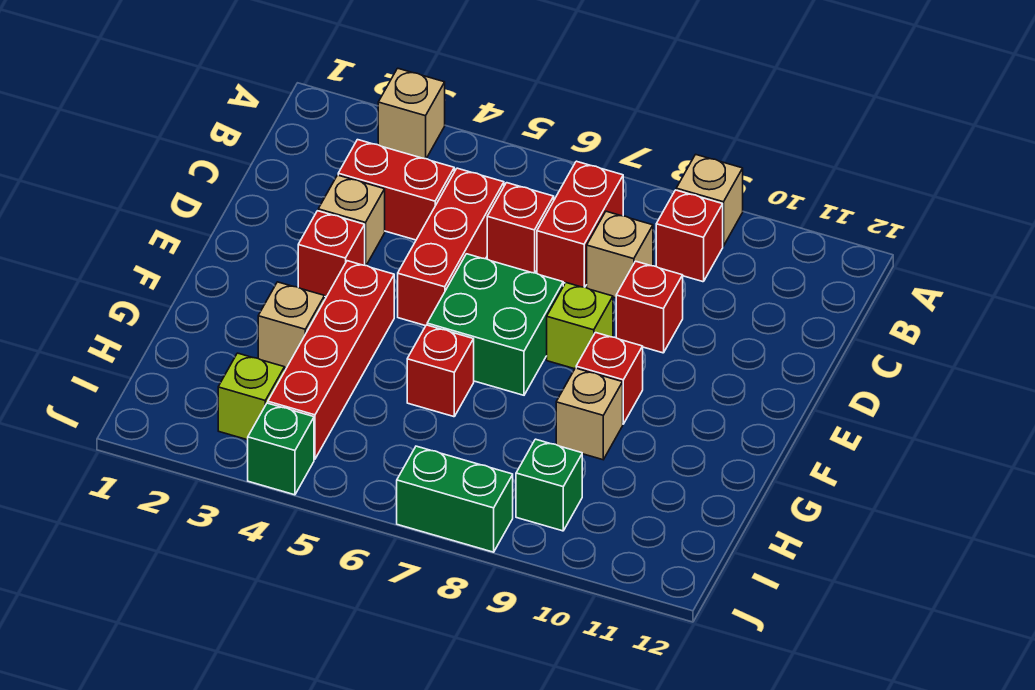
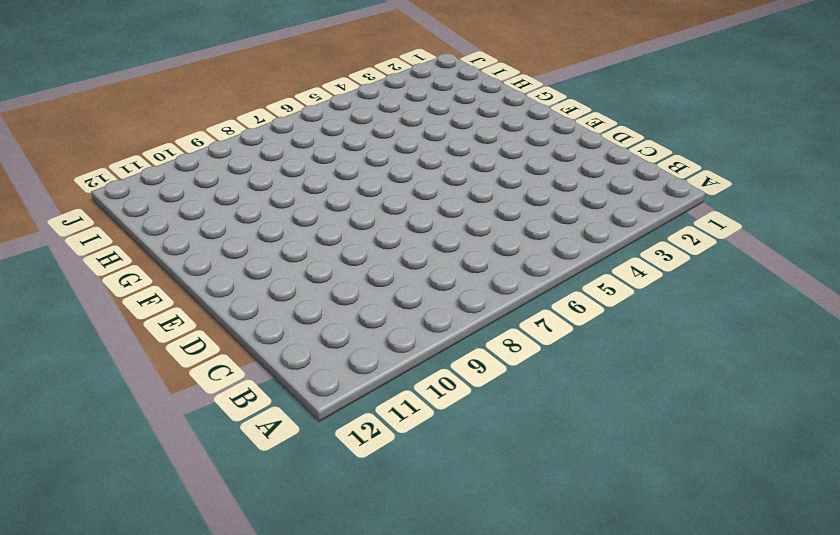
none -> tan brick A3 level 1
none -> tan brick A9 level 1
none -> red brick B7:C7 level 1

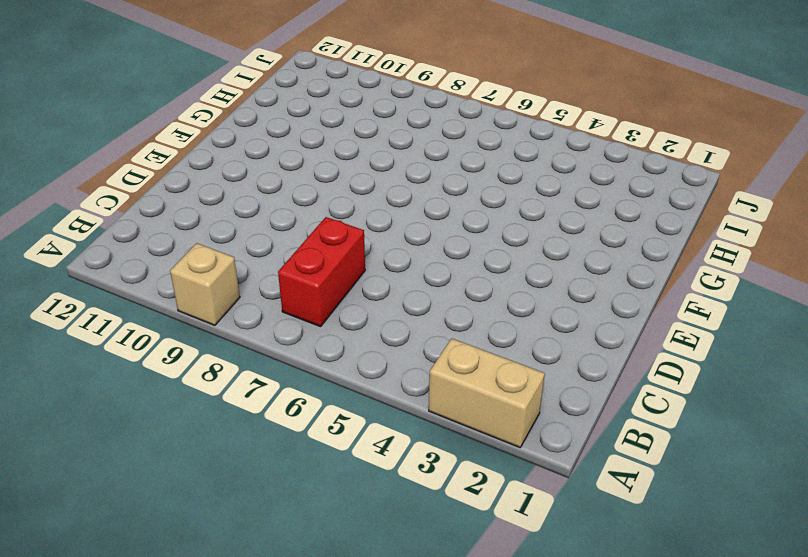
tan brick A2:A3 level 1 -> tan brick A3 level 1
none -> red brick B9 level 1
none -> red brick C3:C4 level 1
none -> red brick C5:E5 level 1

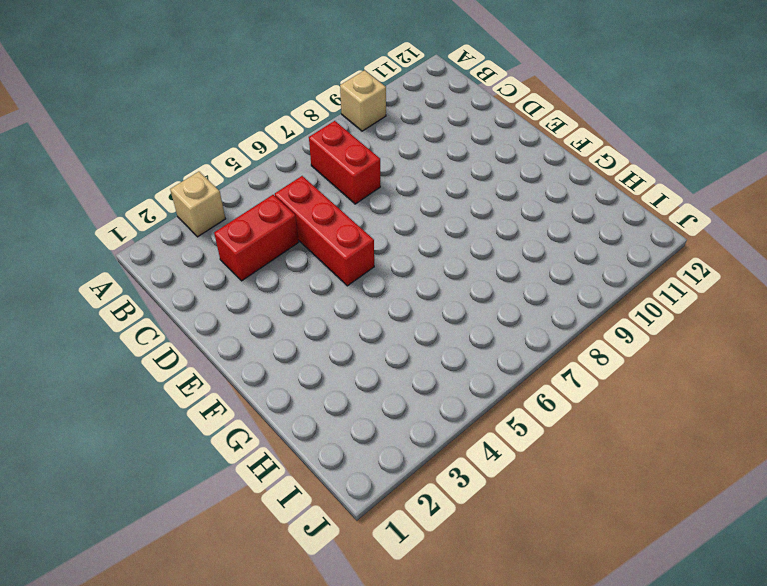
none -> red brick B9 level 1
none -> red brick C6 level 1
none -> tan brick C8 level 1

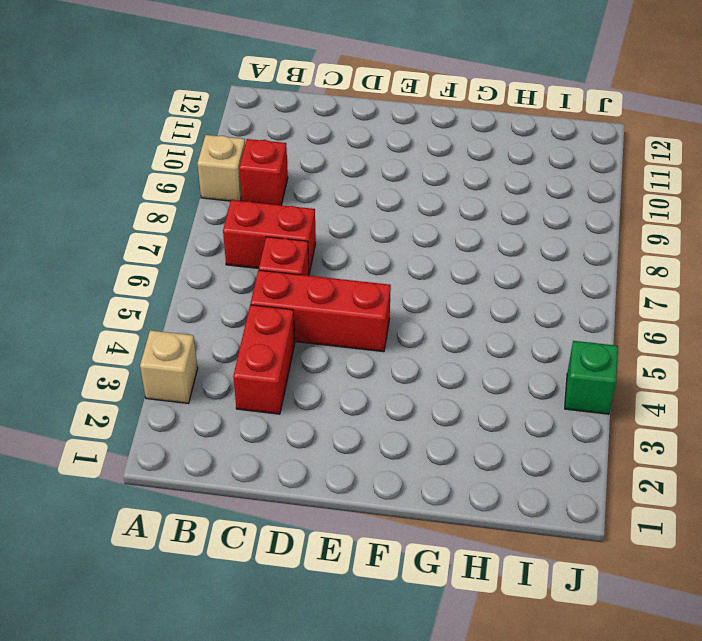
none -> tan brick C8 level 1
none -> tan brick D3 level 1
none -> red brick D9 level 1

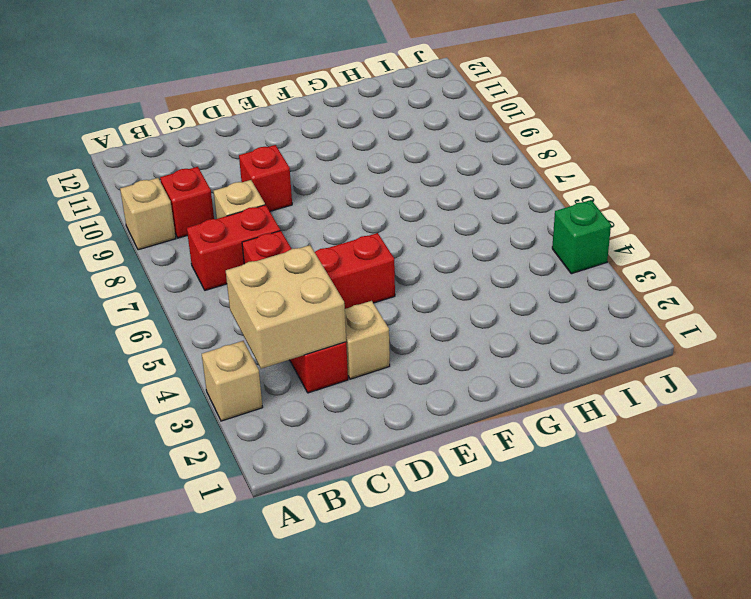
tan brick B3:C4 level 2 -> none
none -> red brick E3 level 1
none -> green brick E6:F7 level 1
none -> lime brick E8 level 1

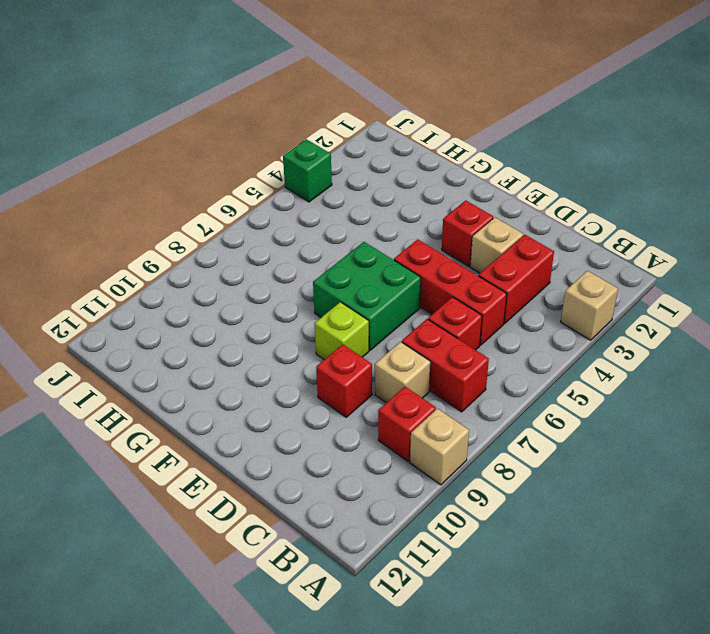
none -> red brick F4:I4 level 1
none -> red brick F9 level 1
none -> tan brick G3 level 1

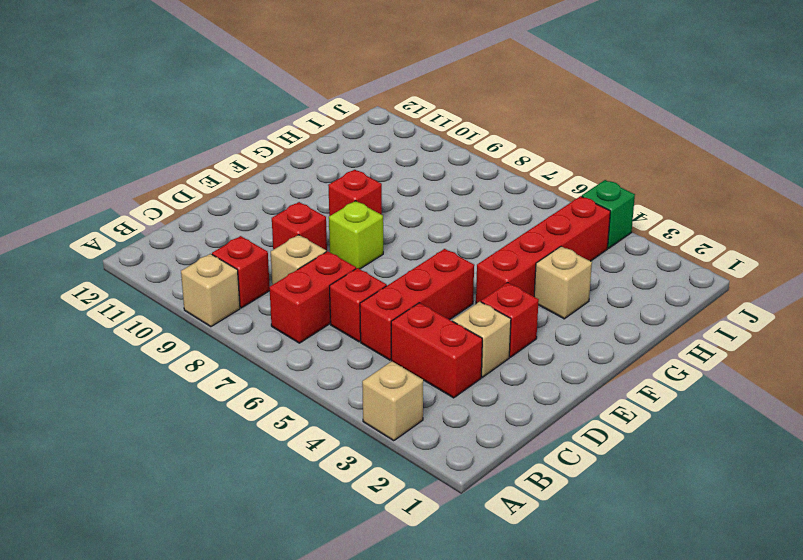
none -> green brick E6:F7 level 1
none -> red brick G6 level 1
none -> tan brick G9 level 1

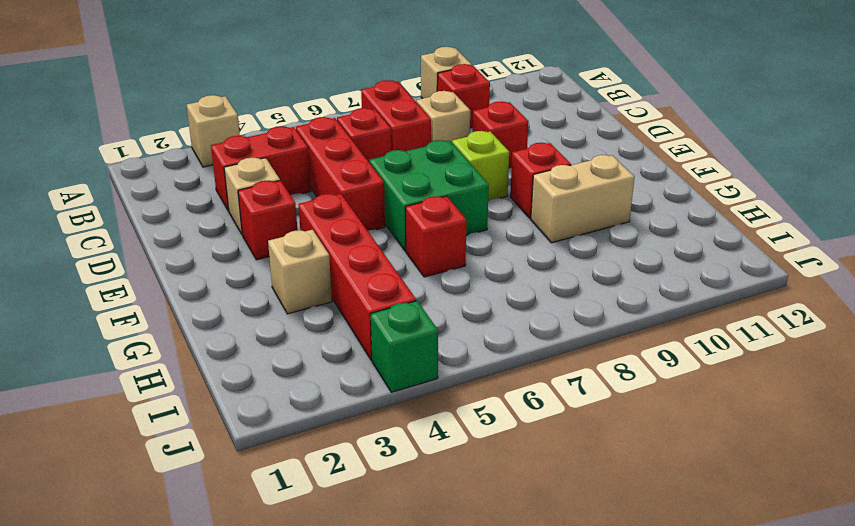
tan brick G9:G10 level 1 -> tan brick G9 level 1
none -> lime brick I3 level 1
none -> green brick I9 level 1
none -> green brick J7:J8 level 1

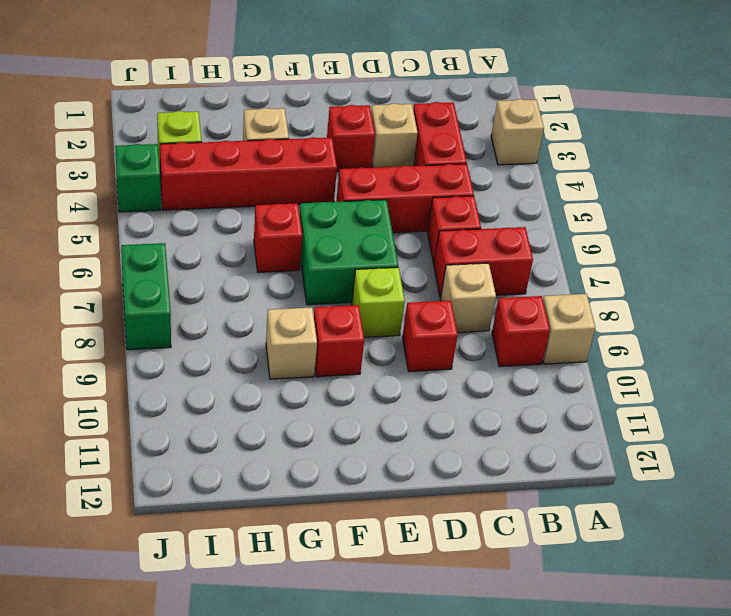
none -> green brick I9 level 1

